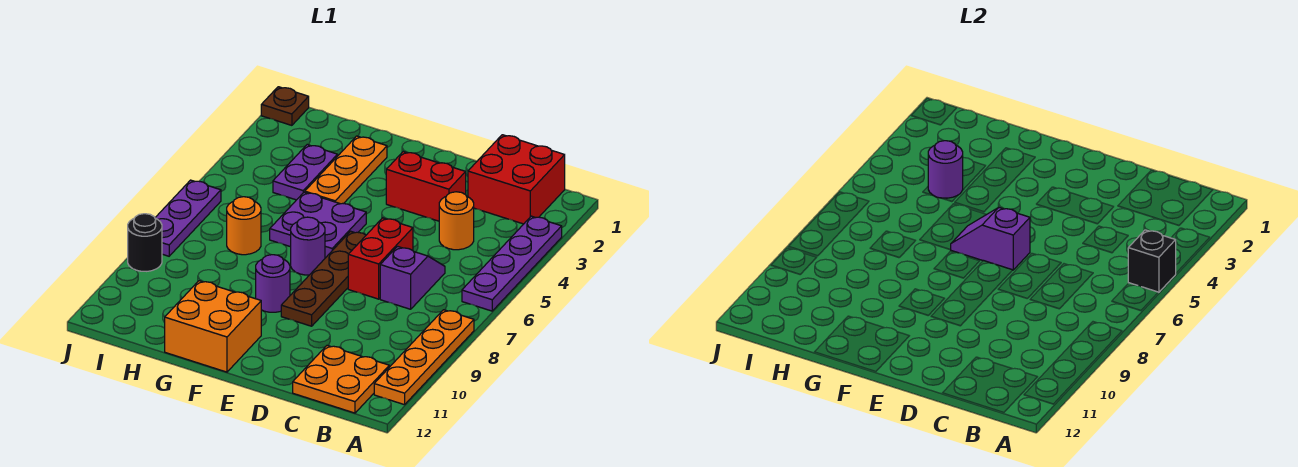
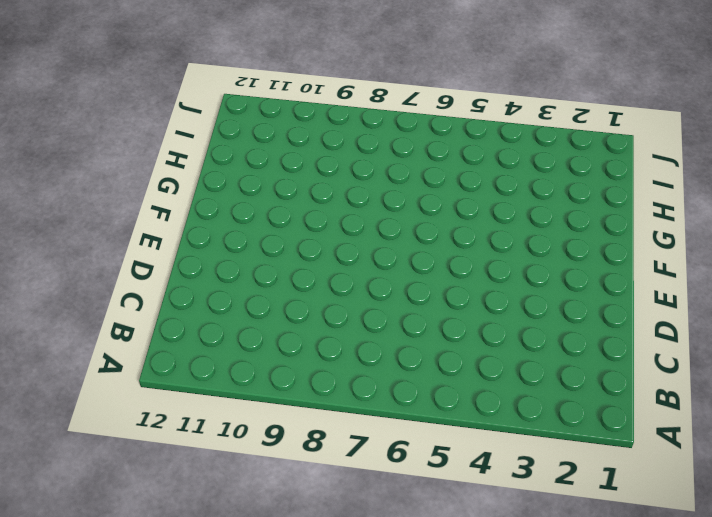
none -> purple plate A3:A6 level 1
none -> orange plate A8:A11 level 1
none -> red brick B1:C2 level 1

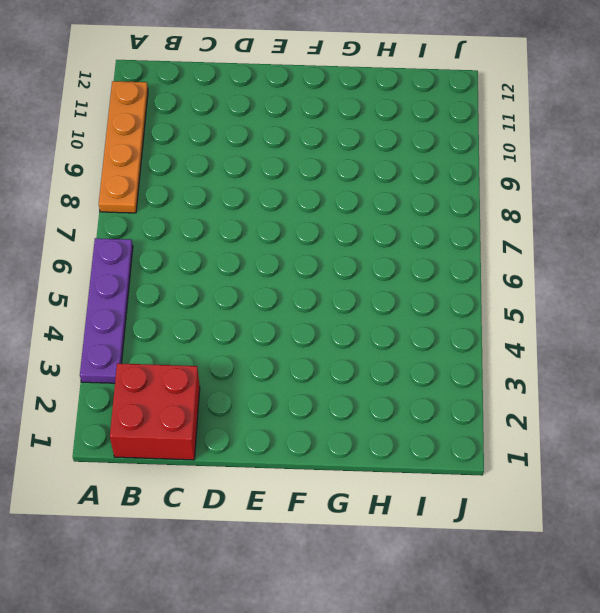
none -> orange plate B11:C12 level 1
none -> orange round brick C4 level 1
none -> purple slope C6:C7 level 1 top 7

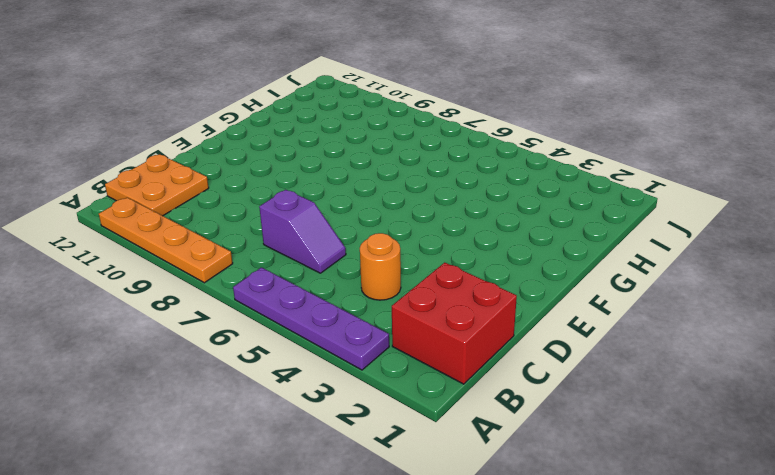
none -> red brick D3:E3 level 1
none -> red brick D6:D7 level 1
none -> brown plate E6:E9 level 1

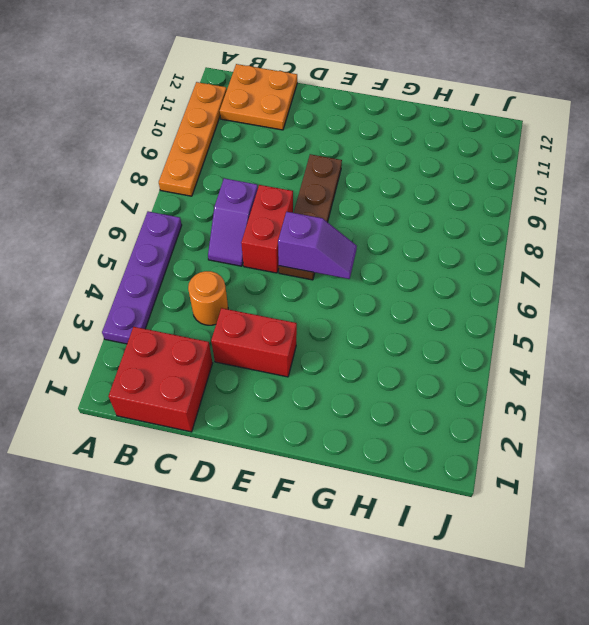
none -> purple plate F5:G6 level 1
none -> purple round brick F7 level 1
none -> purple round brick F9 level 1

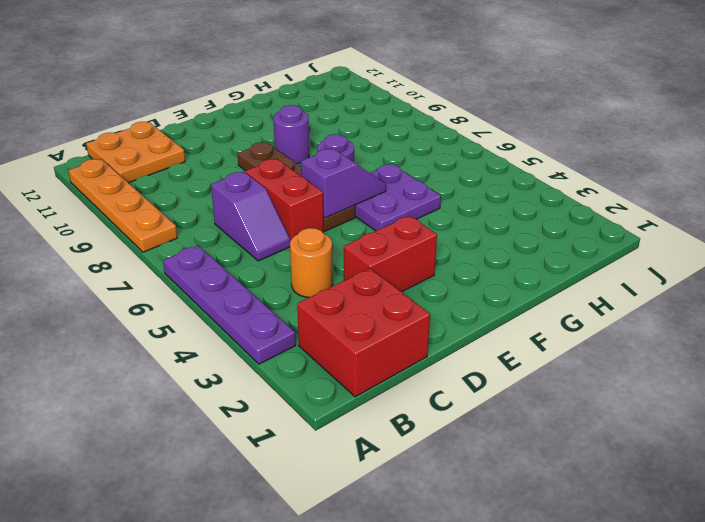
none -> orange brick F11:G12 level 1
none -> orange plate G2:G4 level 1
none -> purple plate H3:H4 level 1

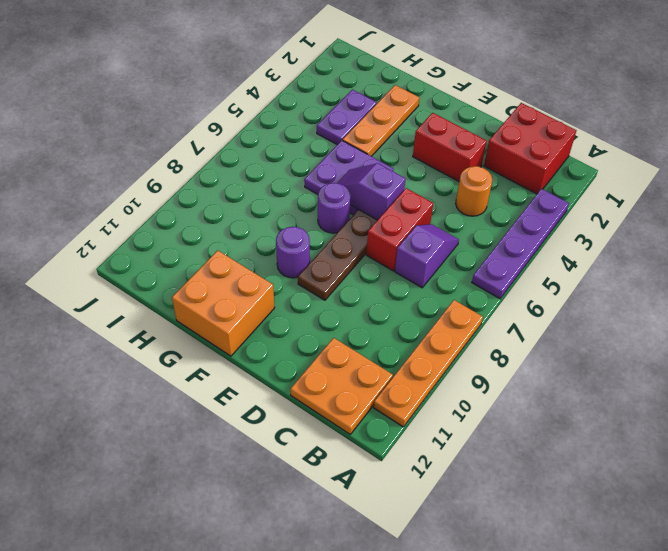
none -> orange round brick H7 level 1
none -> brown plate J1 level 1
none -> purple plate J6:J8 level 1

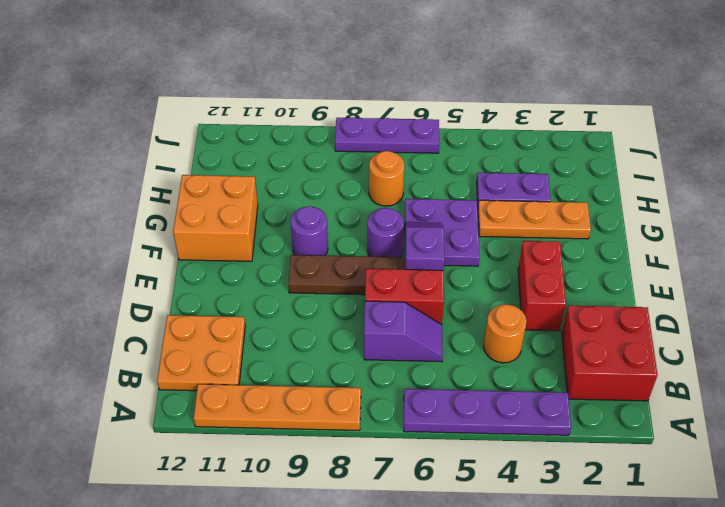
none -> brown plate J1 level 1
none -> black round brick J9 level 1
none -> black brick A5 level 2

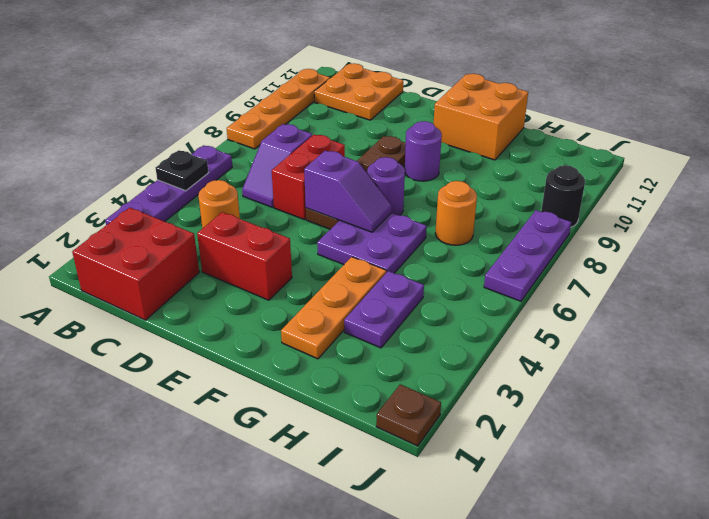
black plate A5 level 2 -> black brick A5 level 2
none -> purple round brick H4 level 2

